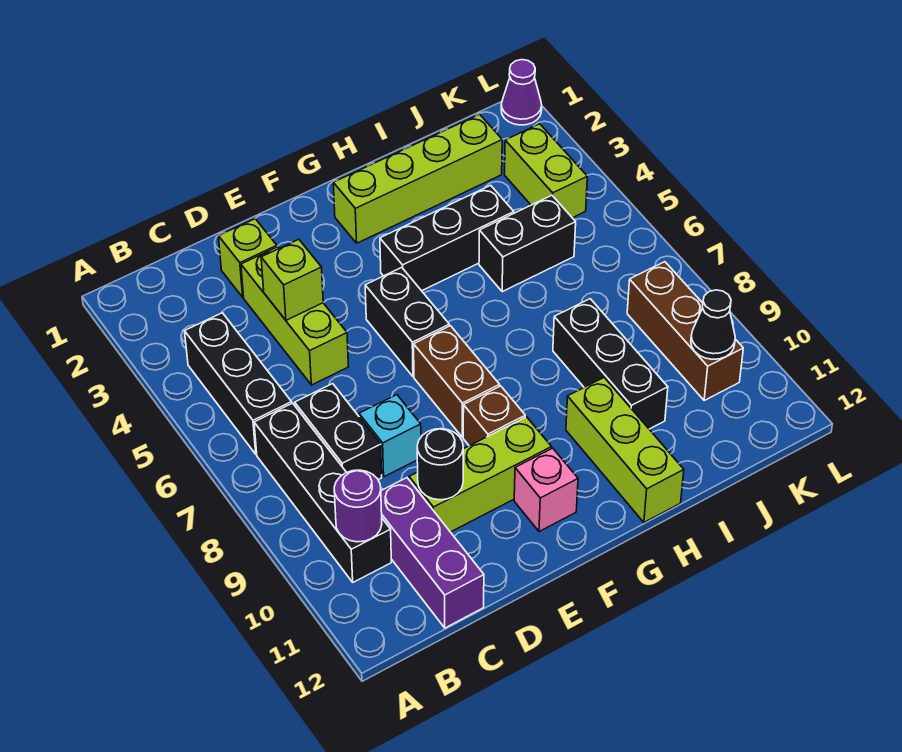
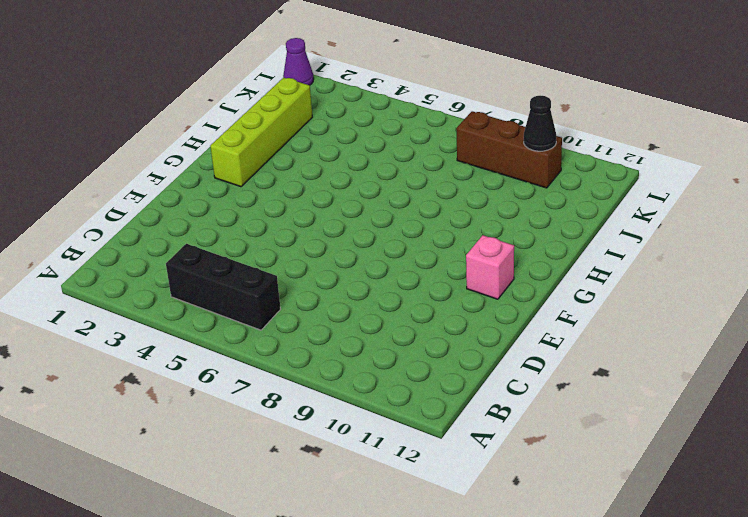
none -> black brick B7:B10 level 1
none -> black brick C7:C8 level 1
none -> purple brick C10:C12 level 1

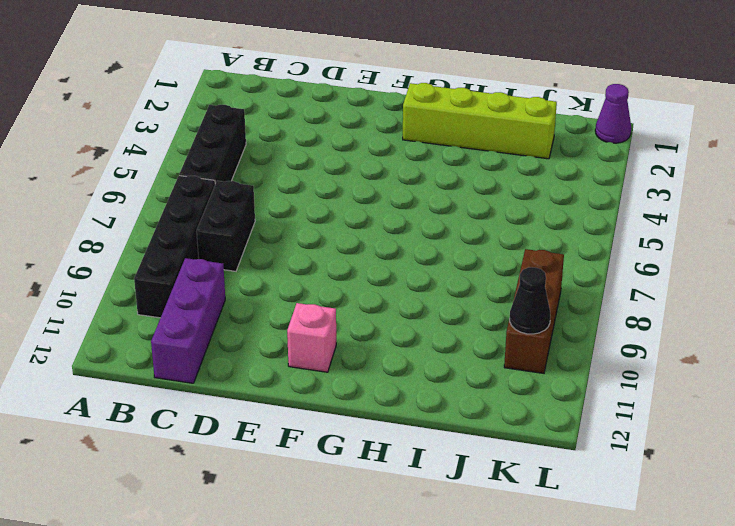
none -> lime brick D2 level 1
none -> lime brick D3:D5 level 1
none -> cyan brick D8 level 1

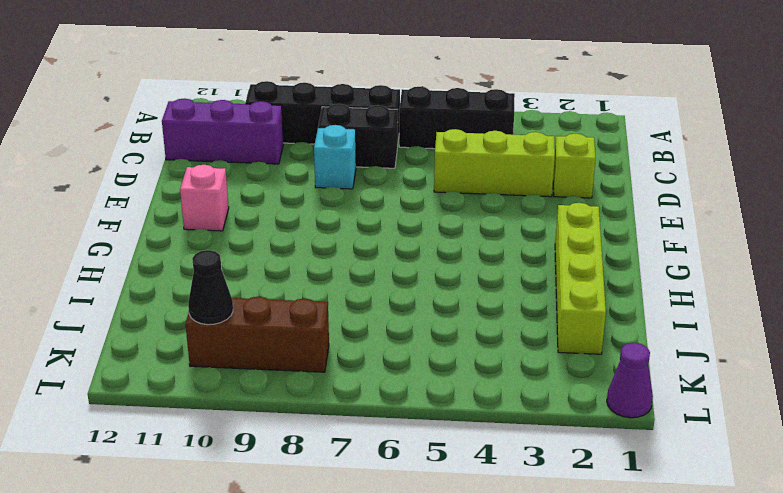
none -> lime brick D10:F10 level 1
none -> black brick F5:F6 level 1
none -> brown brick F7:F8 level 1

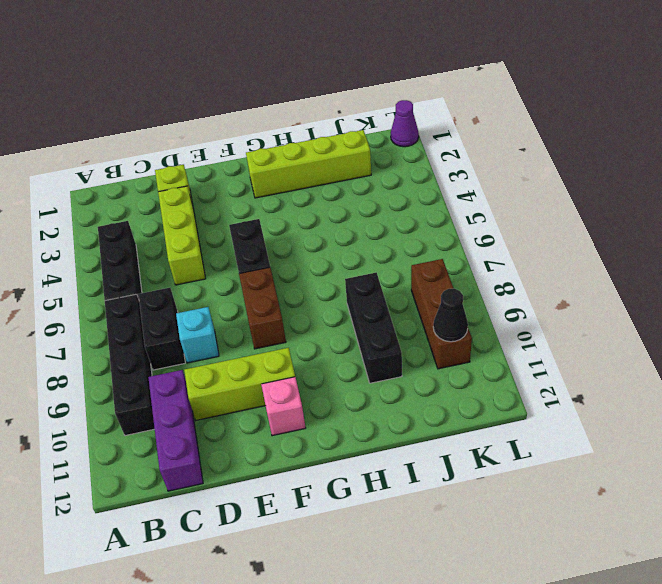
none -> brown brick F9 level 1
none -> black brick G4:I4 level 1
none -> lime brick H10:H12 level 1

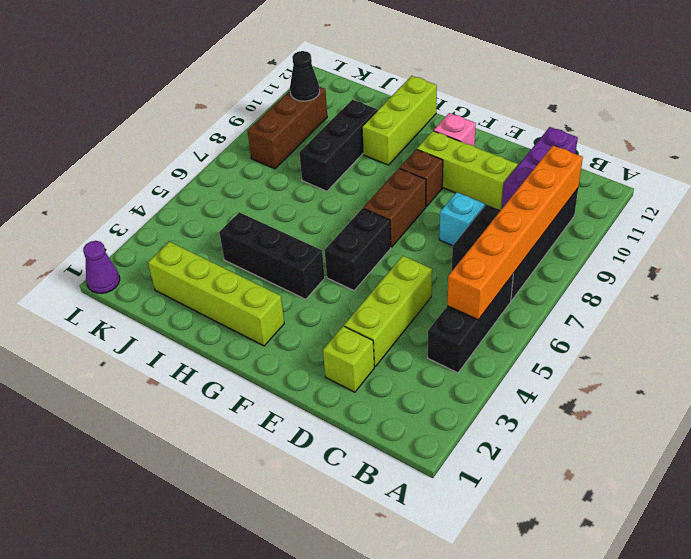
orange brick B5:B10 level 2 -> purple round brick B10 level 2
none -> black brick I5:J5 level 1
none -> lime brick K3:K4 level 1
none -> lime brick D4 level 2

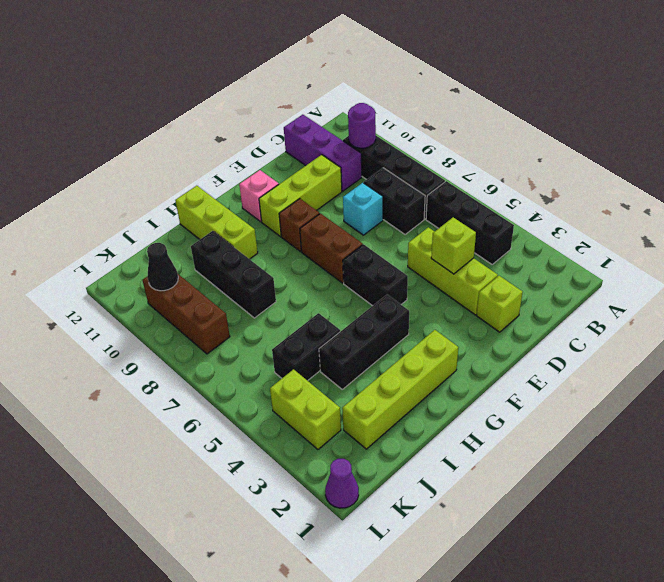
none -> black round brick D10 level 2

